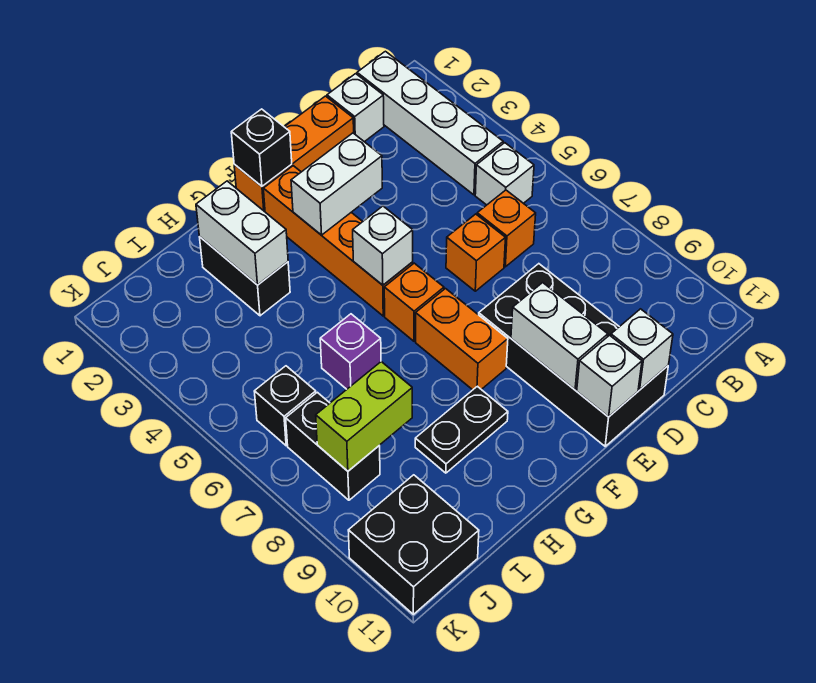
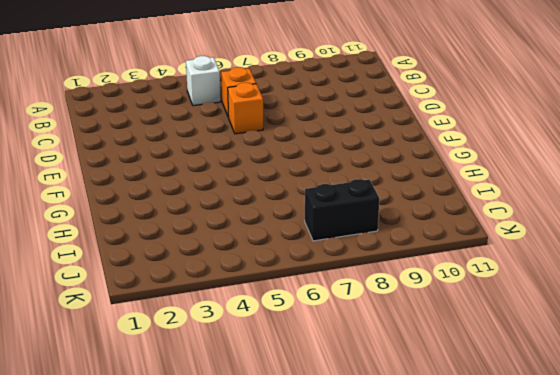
none -> white brick B1:B4 level 1
none -> white brick C1 level 1
none -> orange brick D1:F1 level 1

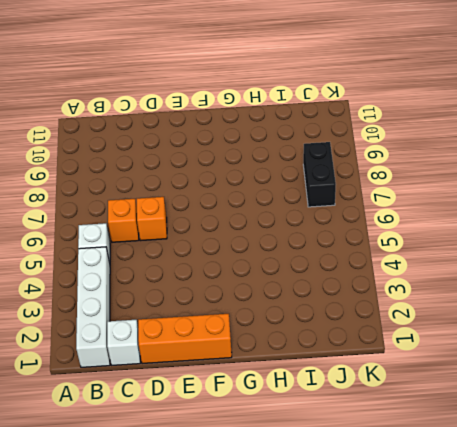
none -> black brick D8:E11 level 1
none -> orange brick F2:F5 level 1
none -> orange brick F6 level 1

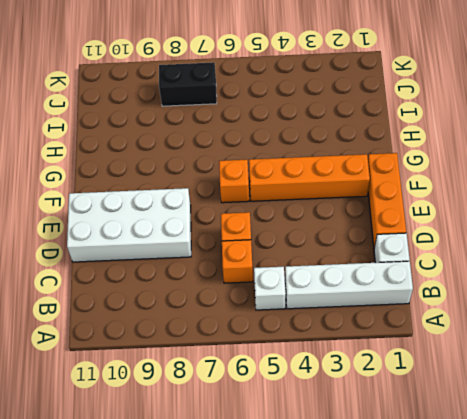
white brick D8:E11 level 1 -> black brick D8:E11 level 1
none -> orange brick F7:F8 level 1
none -> black plate G9:H9 level 1
none -> black brick H2:H3 level 1

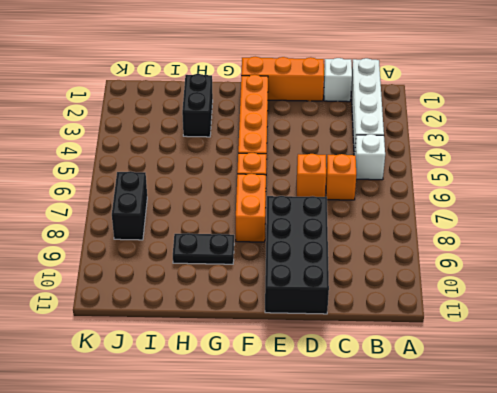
none -> purple brick H6 level 1
none -> black brick J6 level 1
none -> black brick J10:K11 level 1

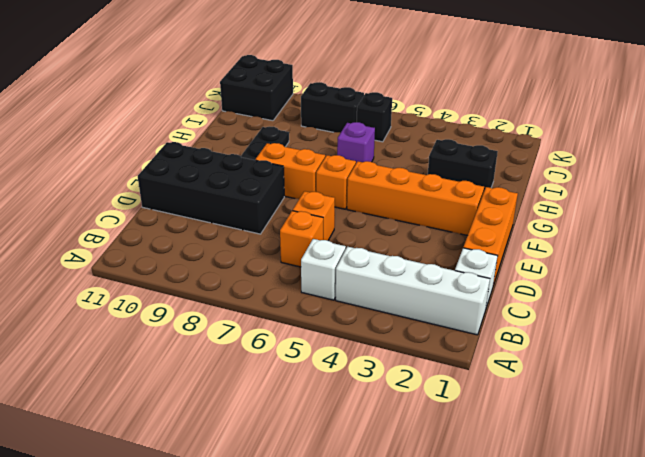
none -> white brick D11 level 2
none -> white brick E3:F3 level 2
none -> white brick E9:E10 level 2

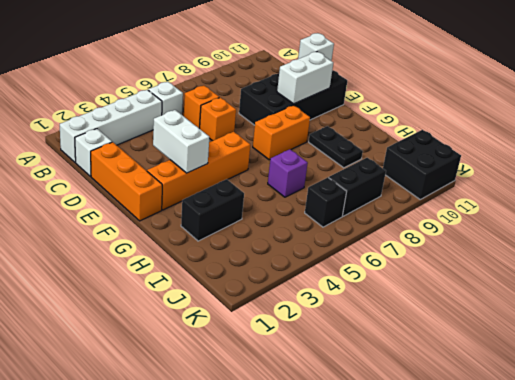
none -> orange brick F6 level 1
none -> white brick E11 level 2
none -> black brick F1 level 2

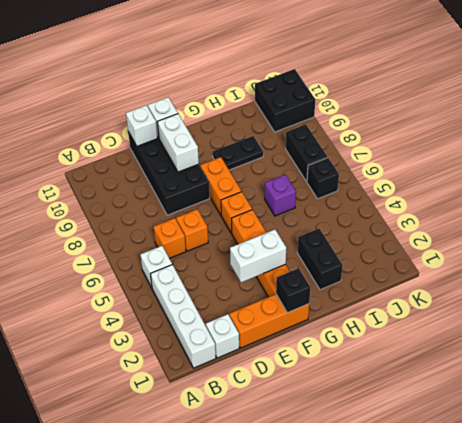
none -> white brick F5 level 2
none -> white brick H2:H3 level 2
none -> lime brick I8:J8 level 2

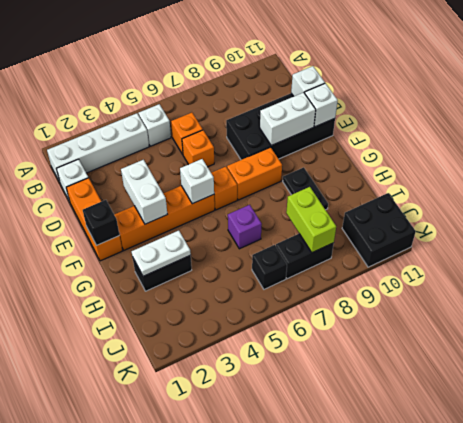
white plate H2:H3 level 2 -> white brick H2:H3 level 2

